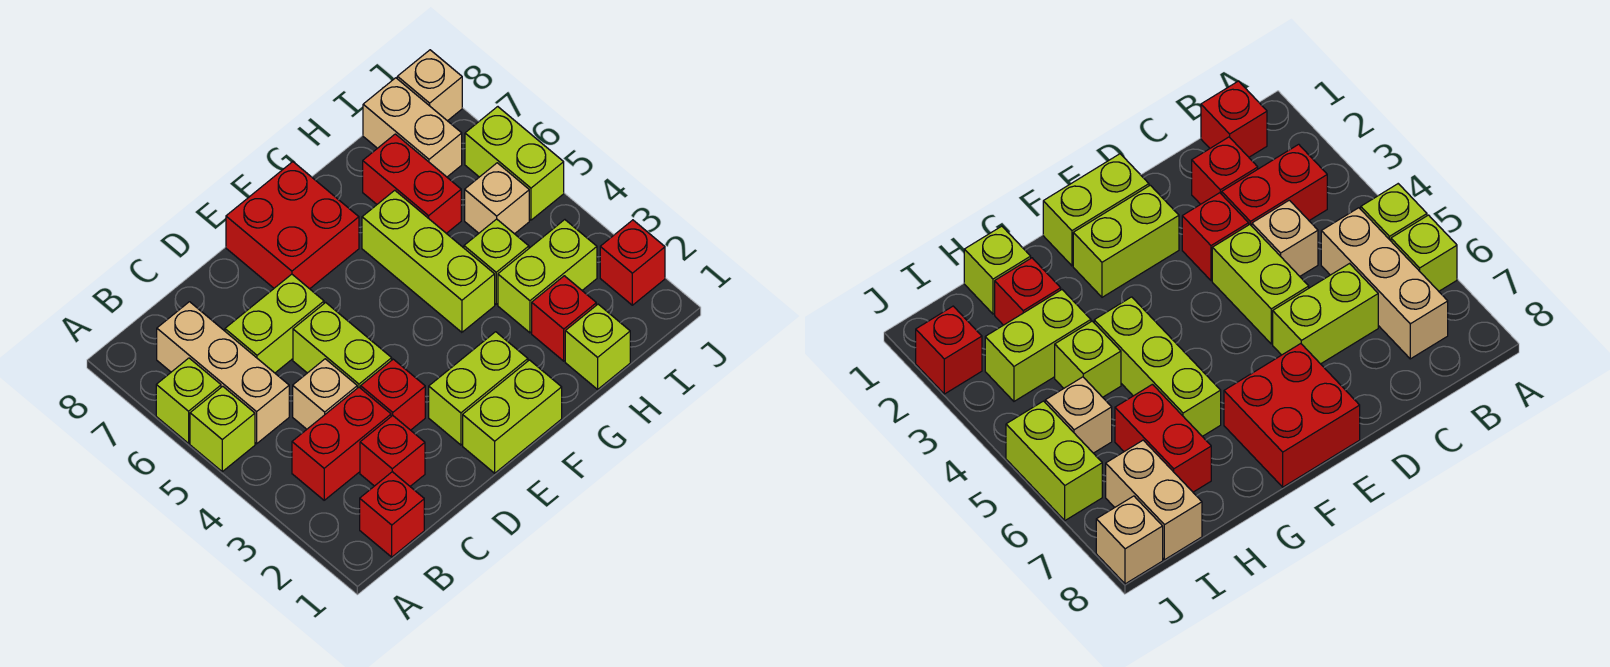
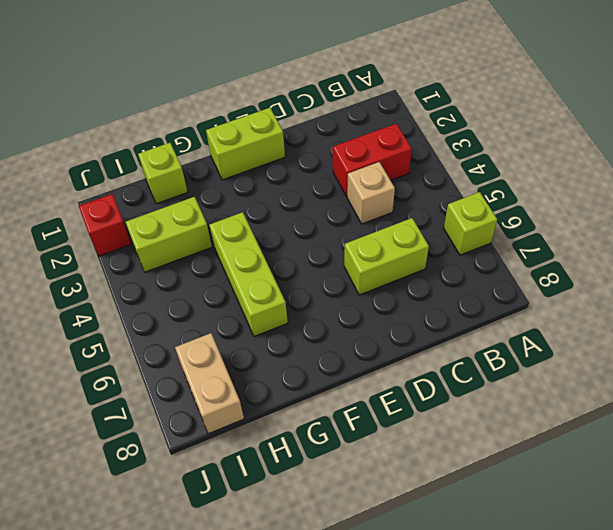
none -> lime brick A5 level 1
none -> red brick B1 level 1
none -> tan brick B5:B7 level 1

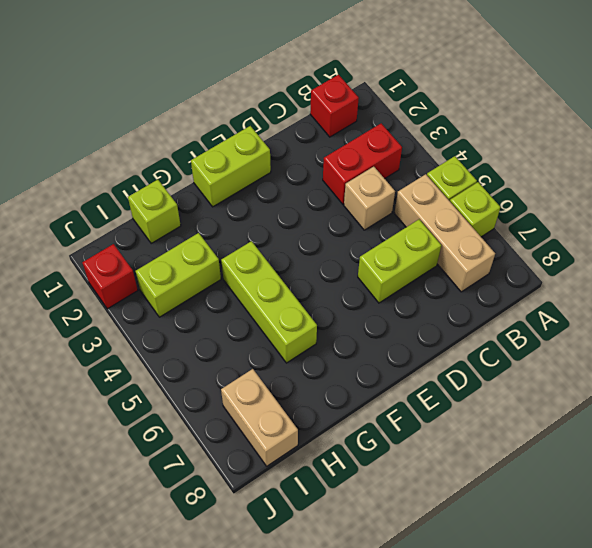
none -> red brick C2 level 1
none -> red brick D3 level 1
none -> lime brick D4:D5 level 1

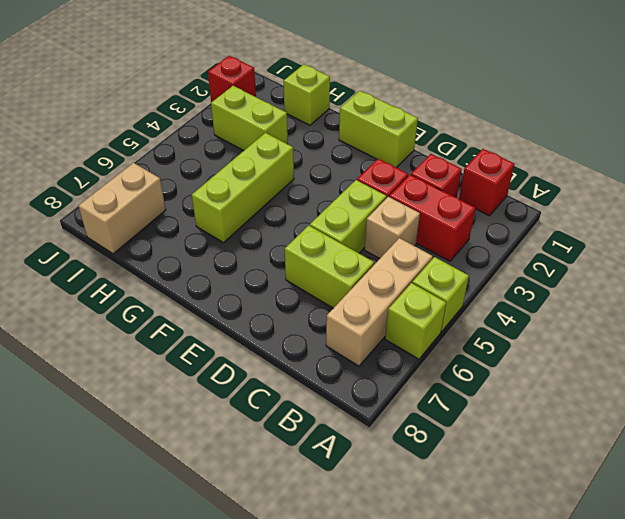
none -> lime brick E2:F2 level 1
none -> red brick E7:F8 level 1
none -> red brick H2 level 1

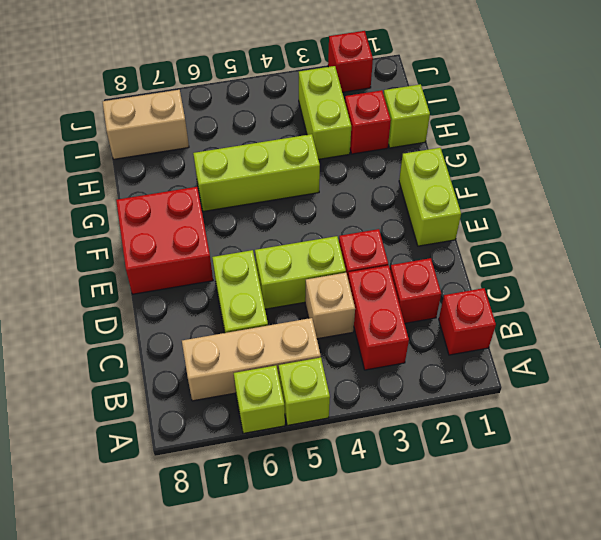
none -> lime brick E2:F2 level 1
none -> lime brick H4 level 1
none -> red brick H6:H7 level 1

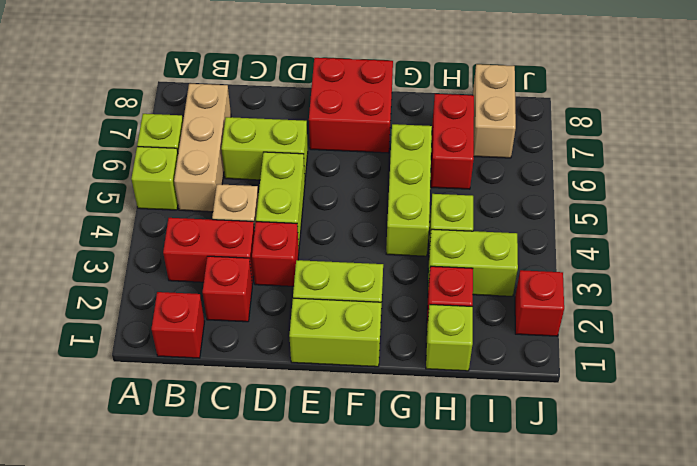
none -> tan brick I5 level 1
none -> lime brick J5:J6 level 1
none -> tan brick J8 level 1

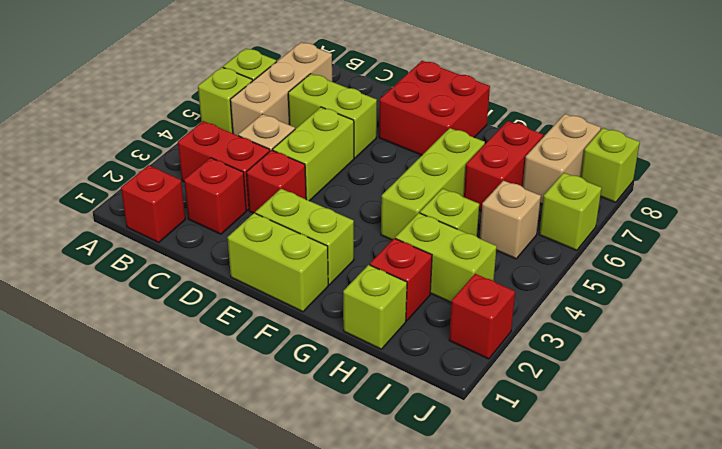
lime brick J6 level 1 -> lime brick J5:J6 level 1
lime brick J8 level 1 -> tan brick J8 level 1

